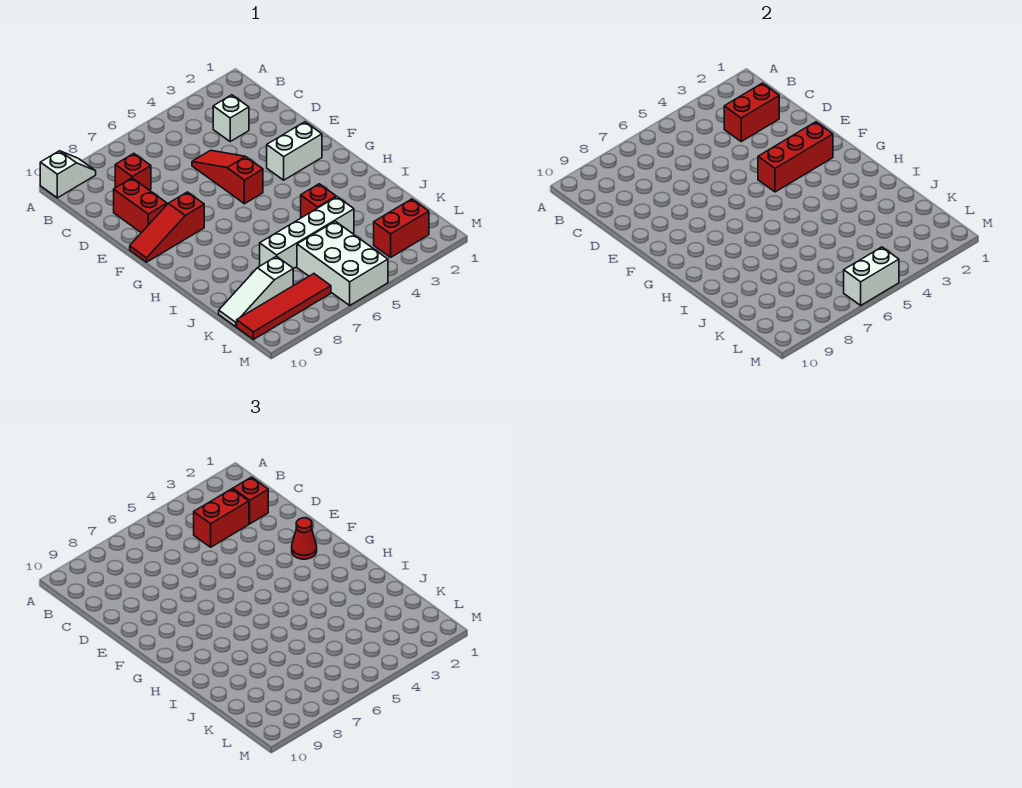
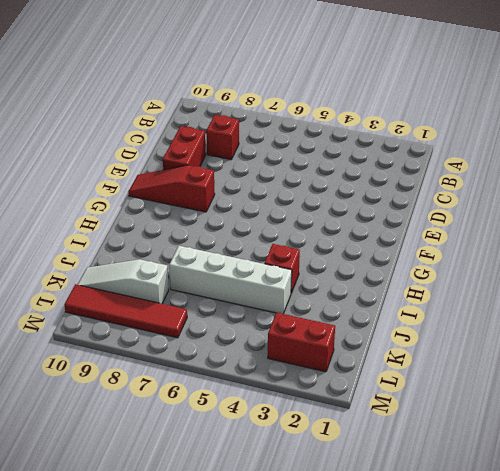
none -> white slope A9:A10 level 1 top 10
none -> white brick C3 level 1
none -> red slope D5:F5 level 1 top F

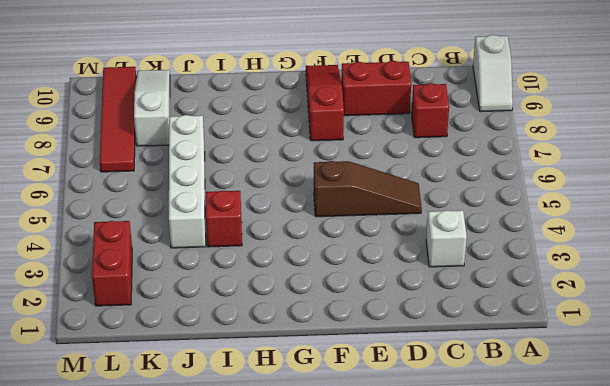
brown slope D5:F5 level 1 top F -> red slope D5:F5 level 1 top F
none -> white brick F2:F3 level 1
none -> white brick K5:M6 level 1
none -> red brick C2:C3 level 2

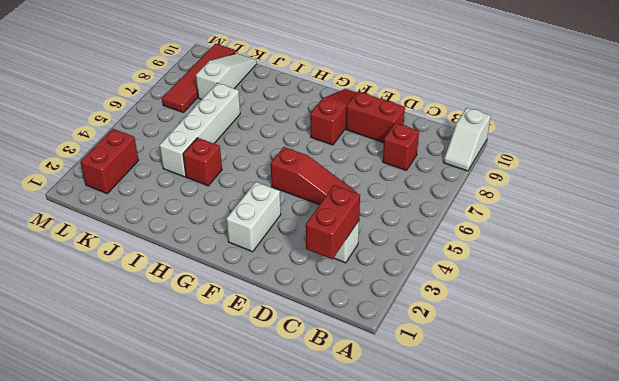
none -> white brick K5:M6 level 1
none -> red brick F2:F4 level 2
none -> white brick M5:M6 level 2

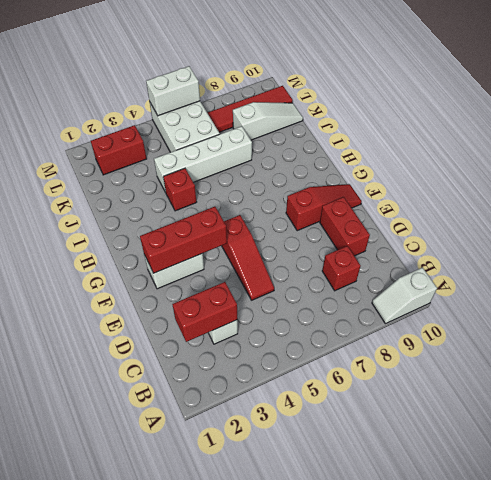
none -> red brick C2 level 3
none -> red brick C3:C4 level 3
none -> red cone F2 level 3

